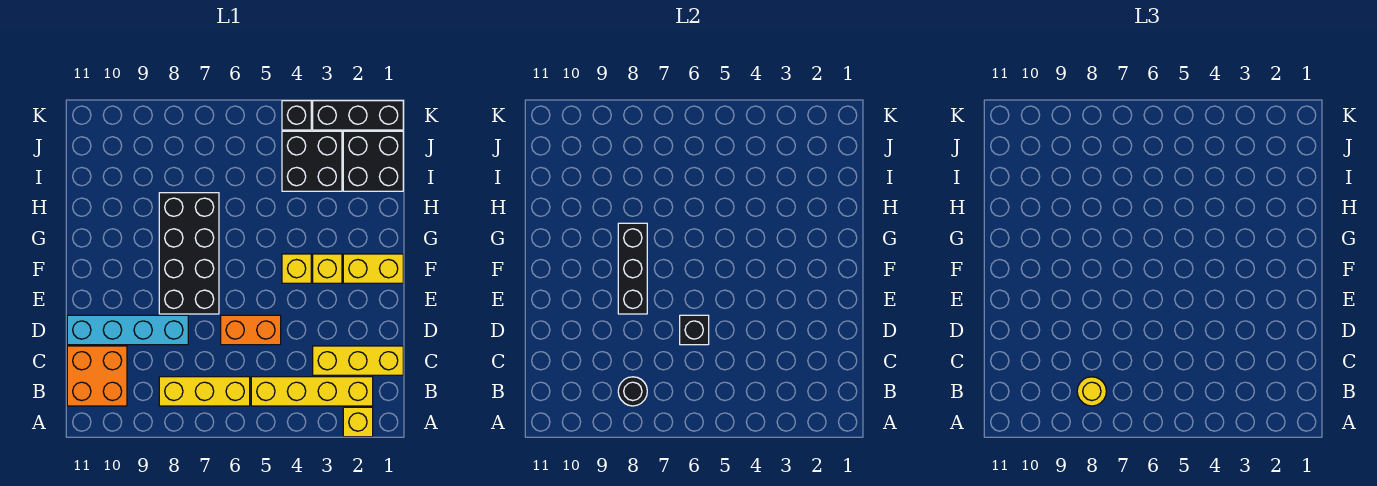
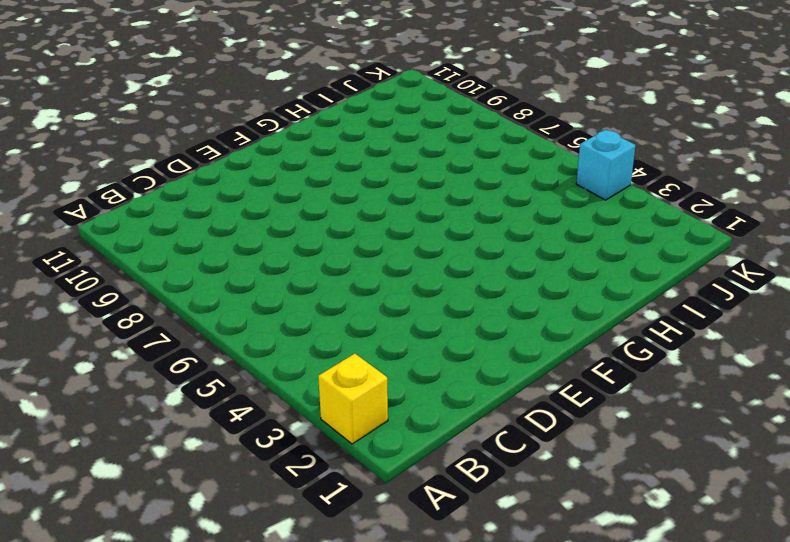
cyan brick K4 level 1 -> black brick K4 level 1
none -> yellow brick B2:B5 level 1
none -> yellow brick B6:B8 level 1
none -> orange brick B10:C11 level 1

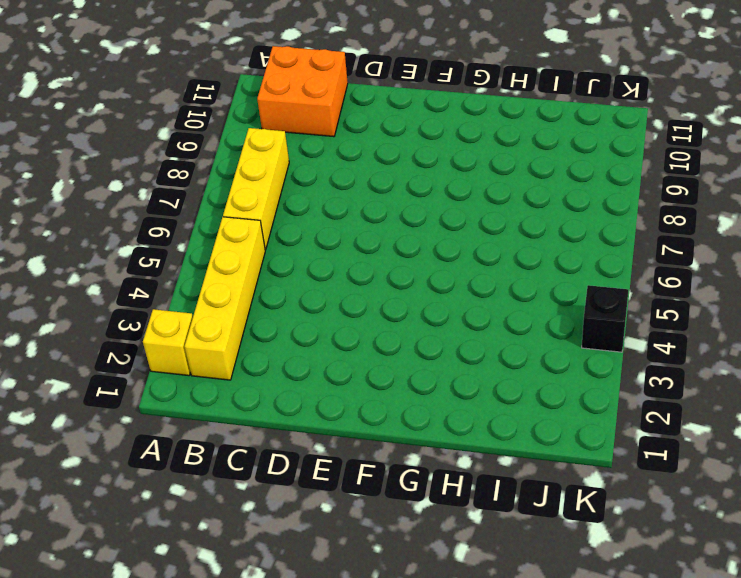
none -> yellow brick C1:C3 level 1
none -> orange brick D5:D6 level 1
none -> cyan brick D8:D11 level 1

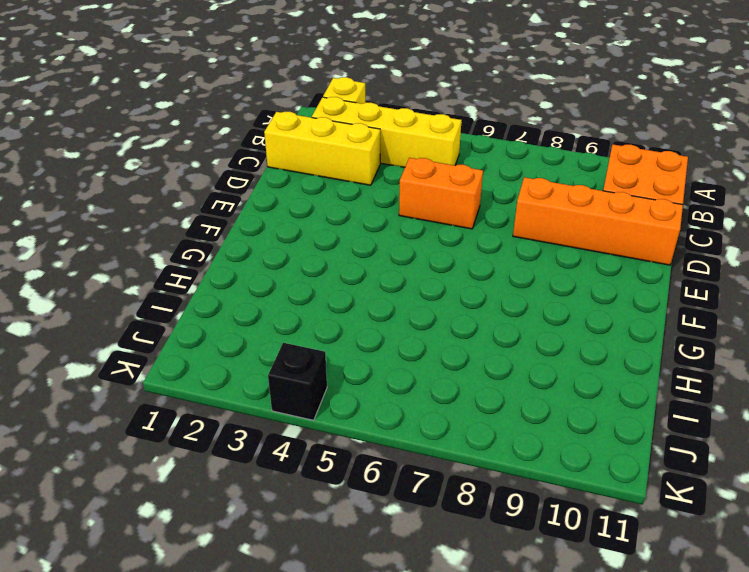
orange brick D8:D11 level 1 -> cyan brick D8:D11 level 1
none -> yellow brick B6:B8 level 1
none -> black brick E7:H8 level 1
none -> yellow brick F1:F2 level 1

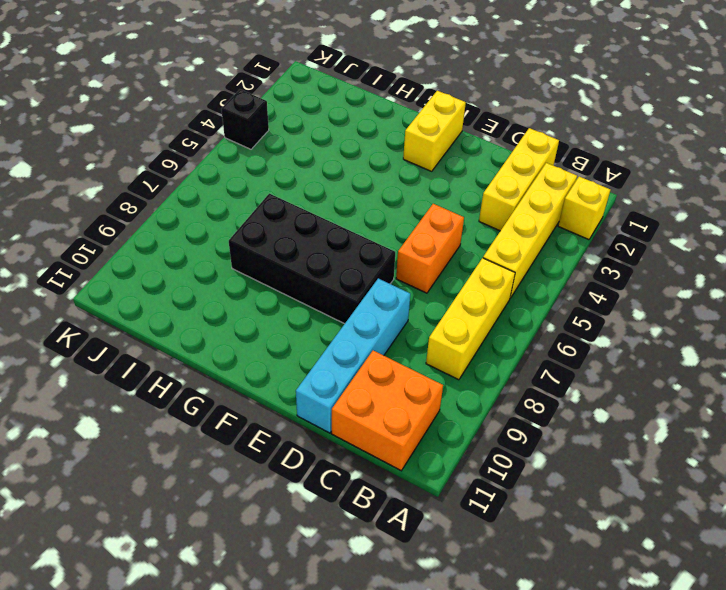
none -> yellow brick F3 level 1
none -> yellow brick F4 level 1
none -> black brick I1:J2 level 1

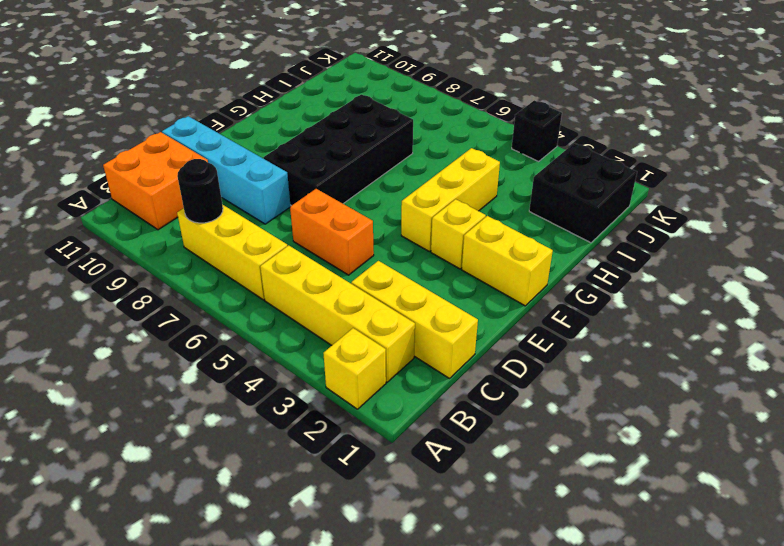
yellow brick F4:H4 level 1 -> yellow brick F4 level 1
none -> black brick I3:J4 level 1
none -> black brick K1:K3 level 1
none -> black brick D6 level 2

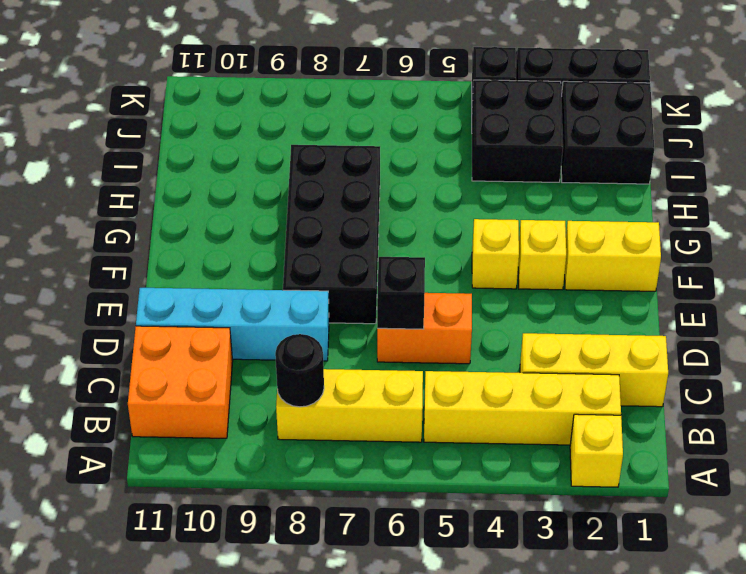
none -> black brick E8:G8 level 2
none -> yellow round brick B8 level 3

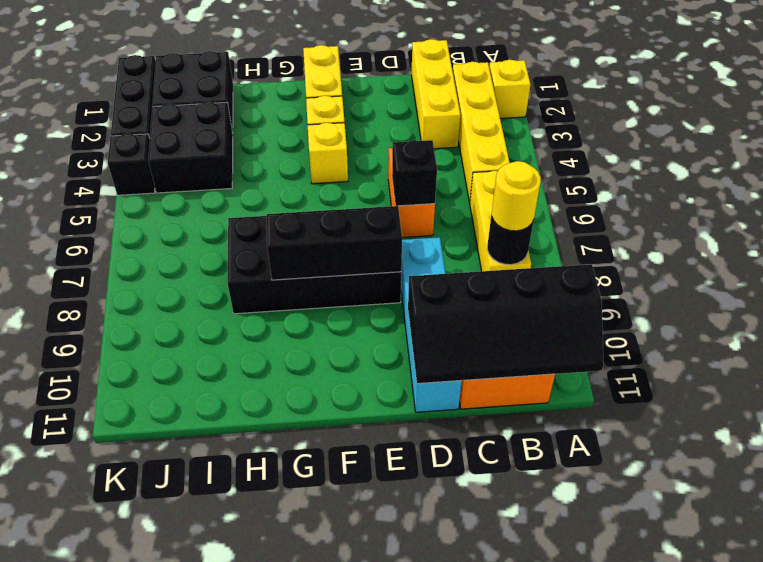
black slope A10:D11 level 2 top 10 -> none

